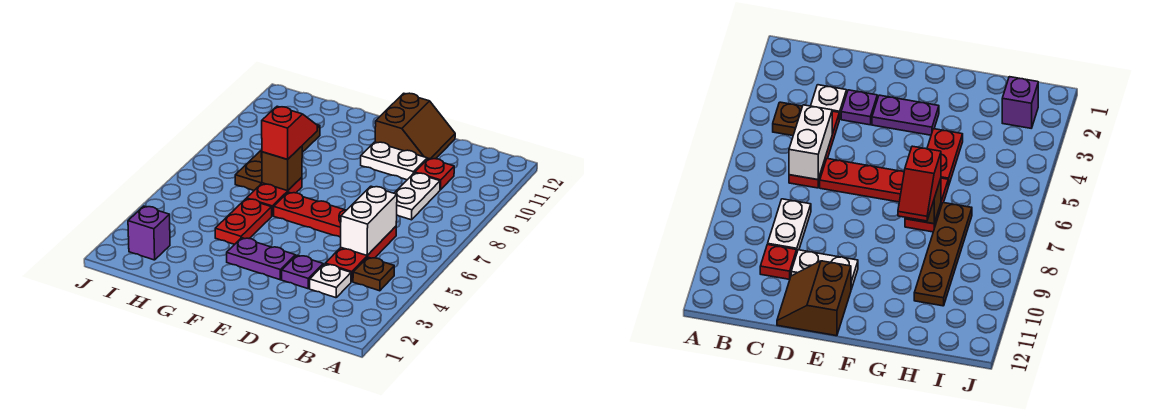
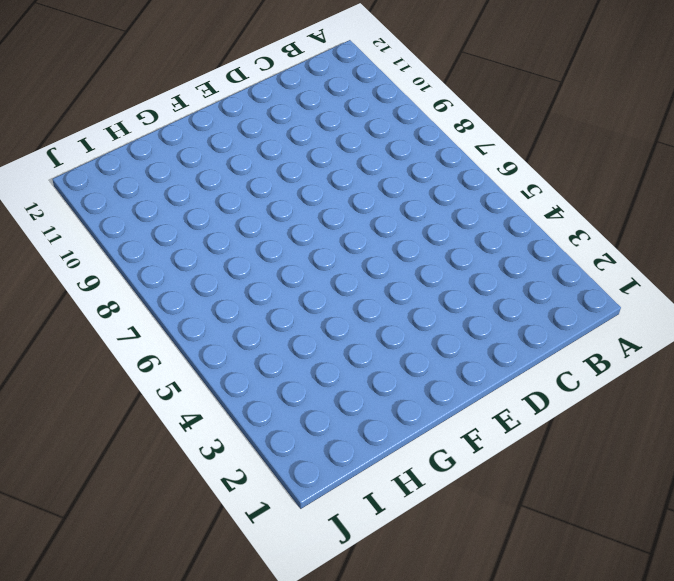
none -> brown plate B4 level 1
none -> white plate C3 level 1
none -> red plate C4:C6 level 1

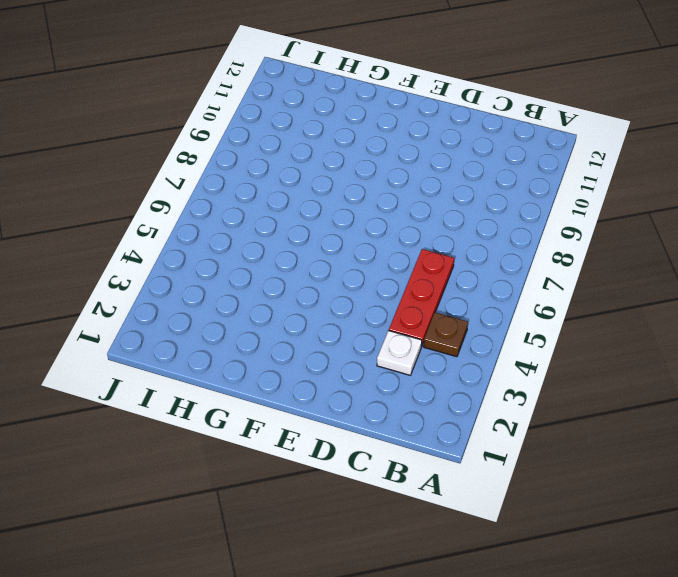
none -> white plate C8:C9 level 1
none -> red plate C10 level 1
none -> purple plate D3 level 1

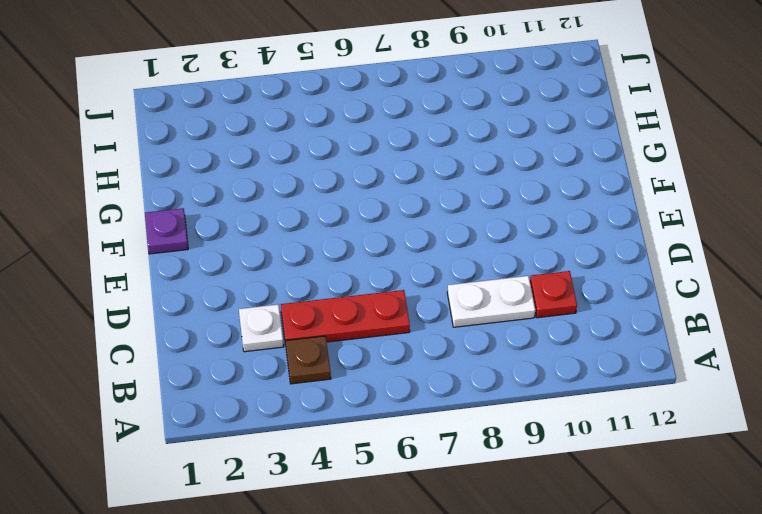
purple plate F1 level 1 -> purple plate D3 level 1
none -> red plate D6:F6 level 1
none -> white plate D10:E10 level 1
none -> brown slope D11:E12 level 1 top E

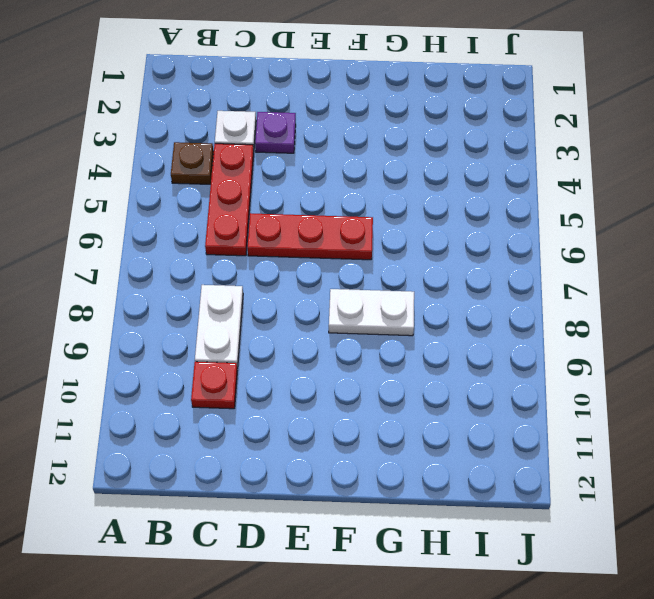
white plate F8:G8 level 1 -> white plate D10:E10 level 1
none -> brown slope D11:E12 level 1 top E
none -> purple plate E3:F3 level 1
none -> red plate G4:G5 level 1

